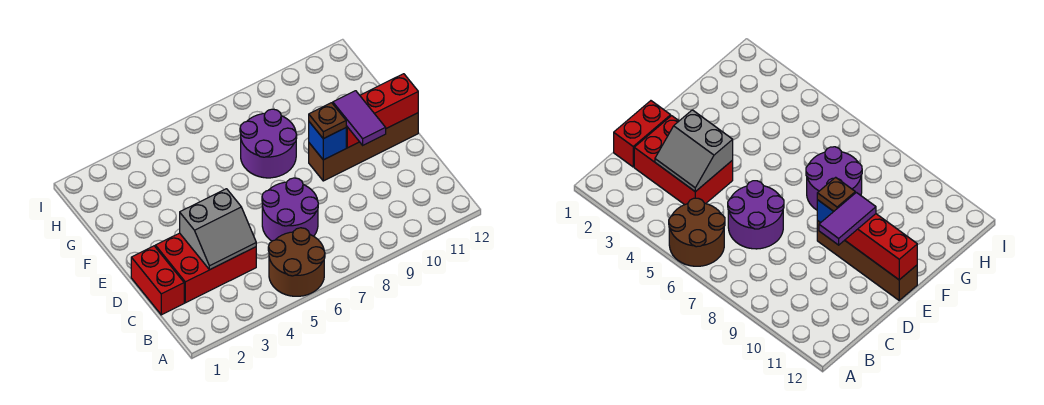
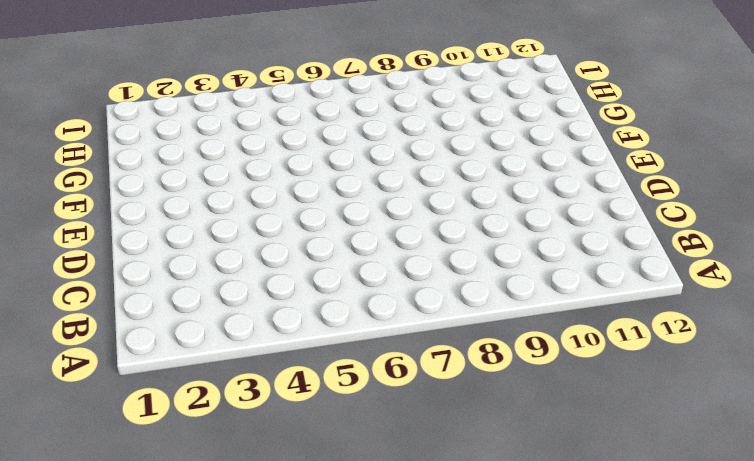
none -> brown round brick A5:B6 level 1
none -> red brick C1:D1 level 1

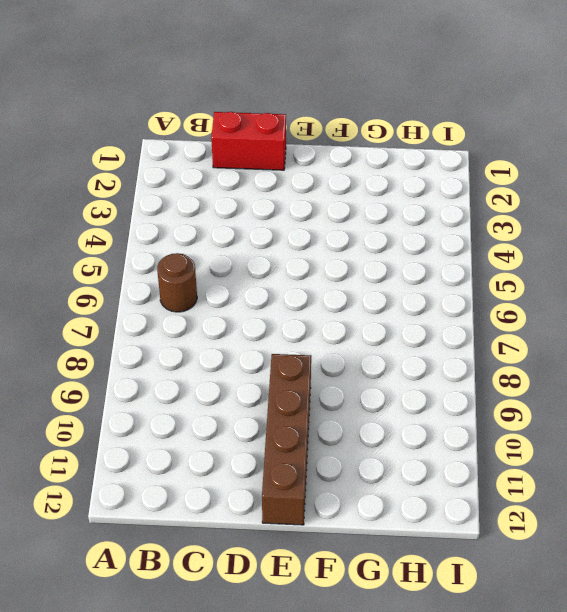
brown round brick B6 level 1 -> brown round brick A5:B6 level 1
none -> red brick C2:D4 level 1
none -> purple round brick C6:D7 level 1

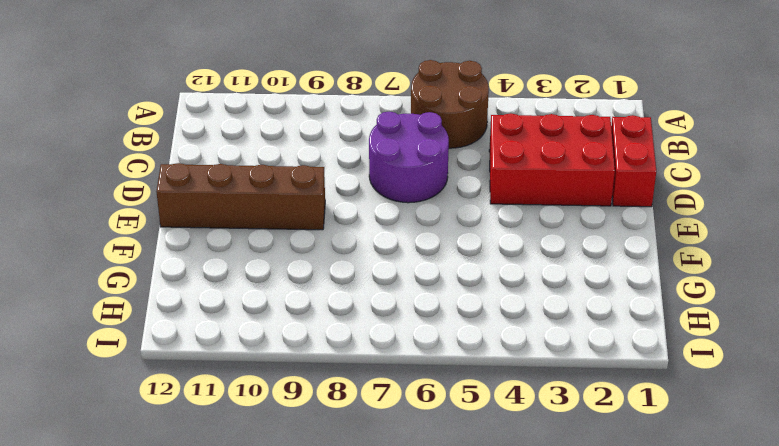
none -> purple round brick F7:G8 level 1
none -> grey slope C3:D4 level 2 top D

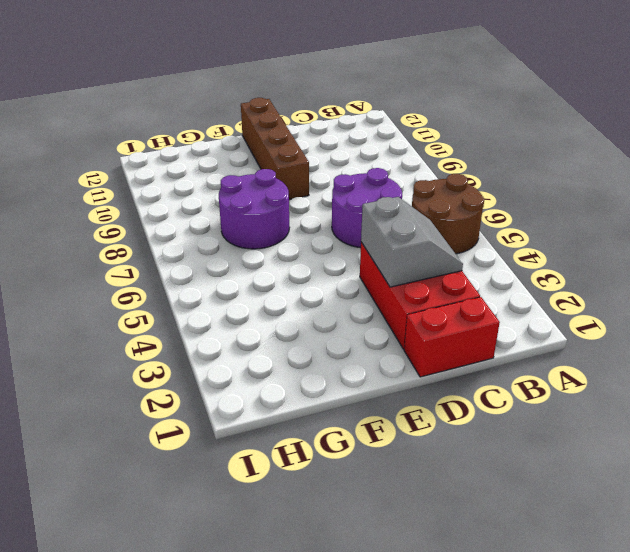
none -> blue brick E9 level 2
none -> red brick E10:E12 level 2

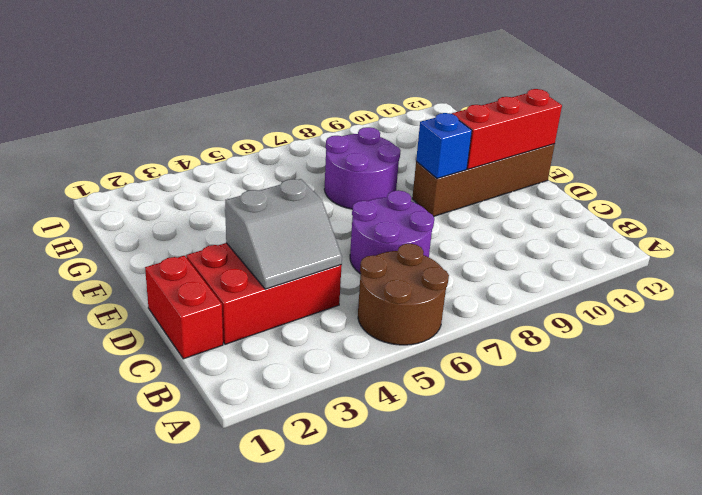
none -> purple tile D10:E10 level 3
none -> brown plate E9 level 3

